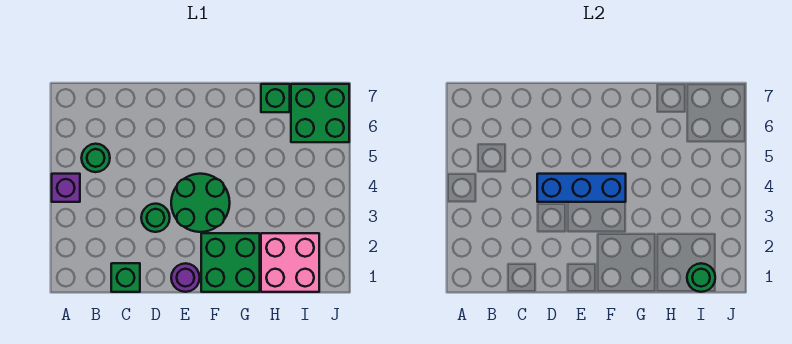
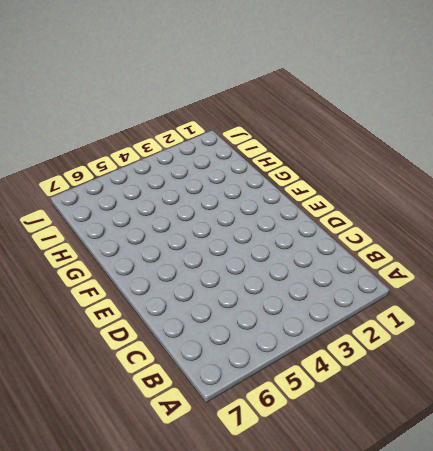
none -> purple brick A4 level 1
none -> green round brick B5 level 1
none -> green brick C1 level 1

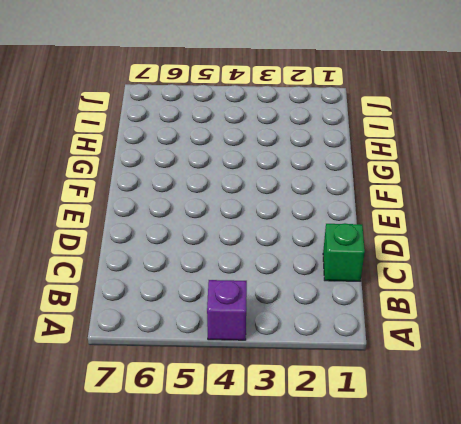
none -> green round brick B5 level 1
none -> green round brick D3 level 1
none -> purple round brick E1 level 1

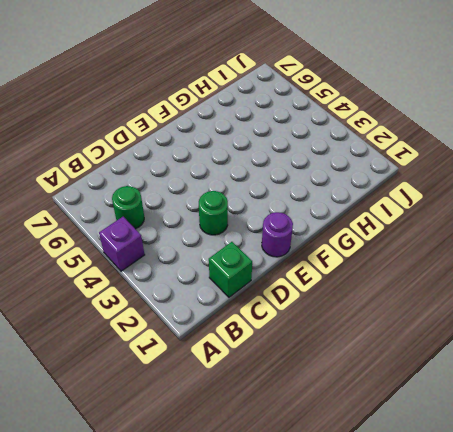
none -> green round brick E3:F4 level 1
none -> green brick F1:G2 level 1
none -> pink brick H1:I2 level 1

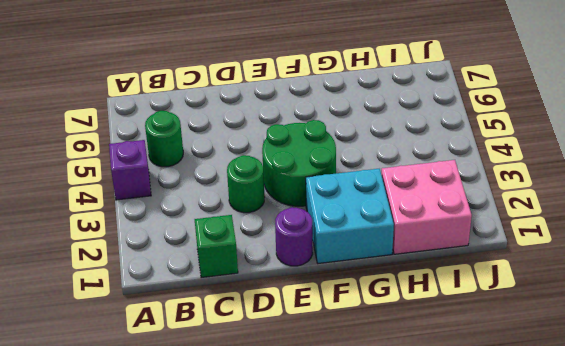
cyan brick F1:G2 level 1 -> green brick F1:G2 level 1
none -> green brick H7 level 1
none -> green brick I6:J7 level 1
none -> blue brick D4:F4 level 2

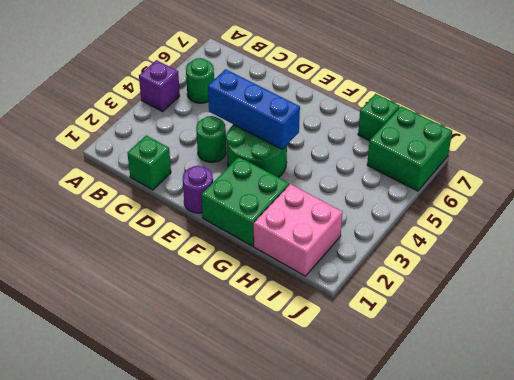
none -> green round brick I1 level 2

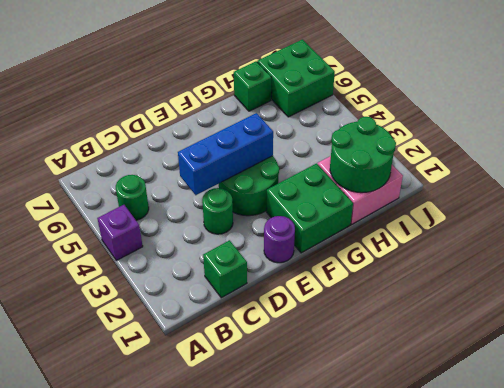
green round brick H1:I2 level 2 -> green round brick I1 level 2

